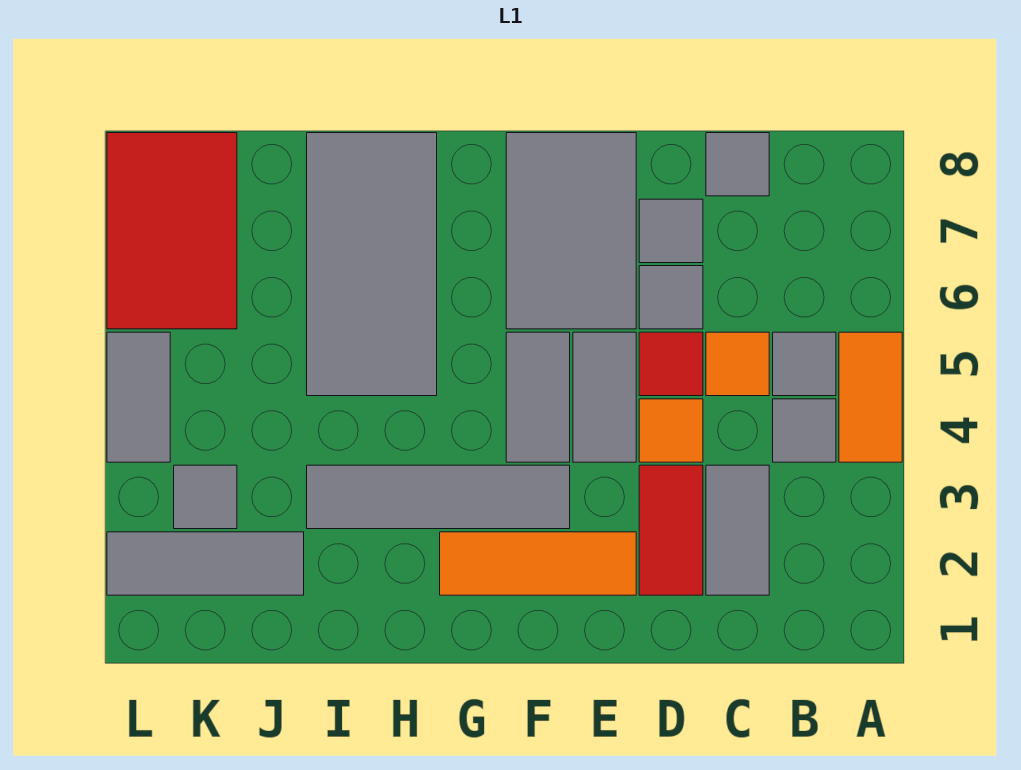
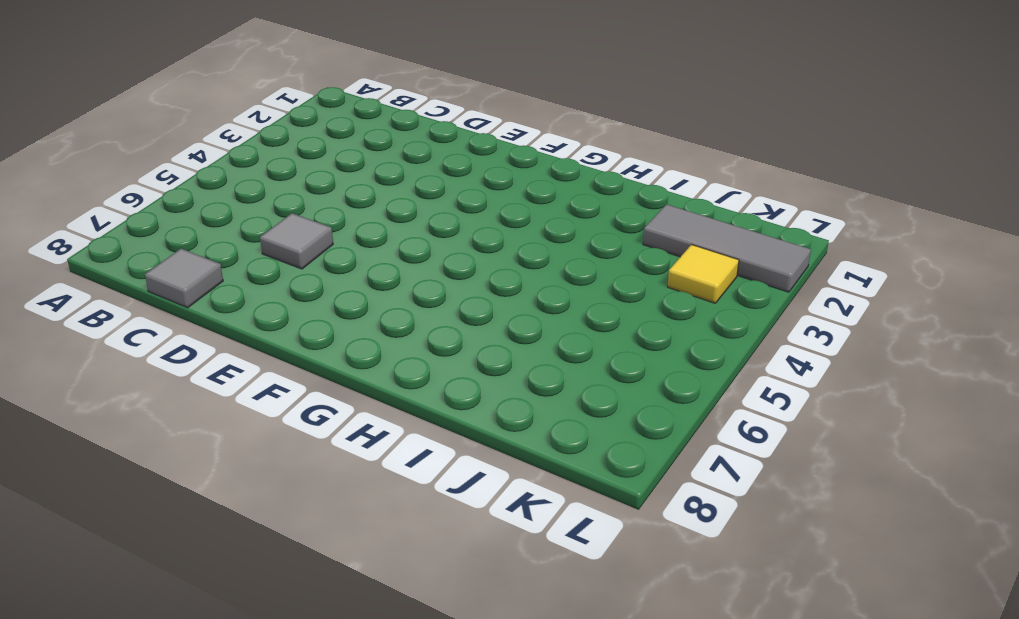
yellow tile K3 level 1 -> grey tile K3 level 1
none -> orange tile A4:A5 level 1
none -> grey tile B4 level 1
none -> grey tile B5 level 1

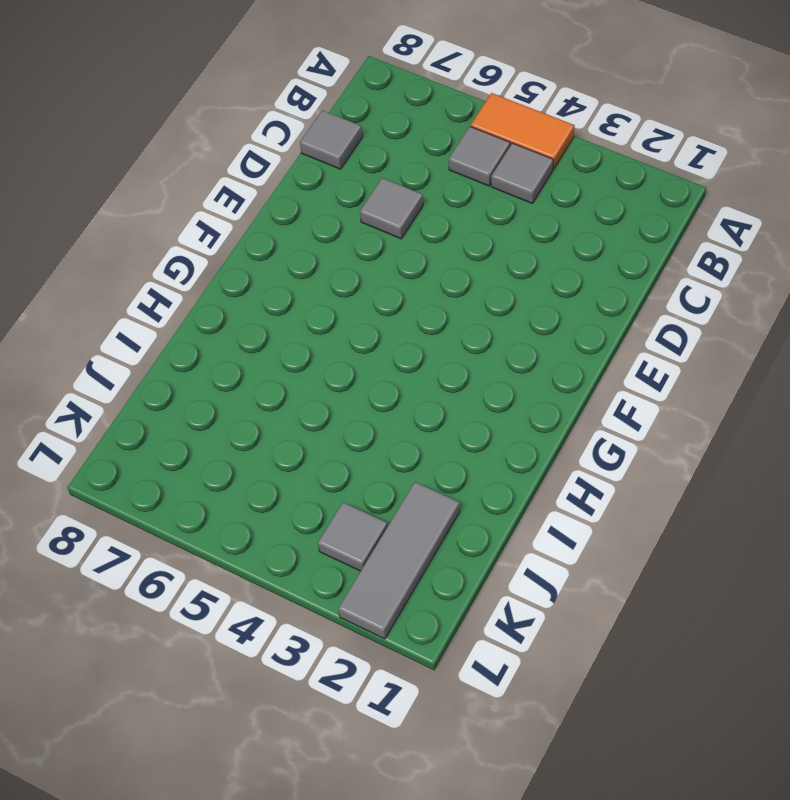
none -> grey tile C2:C3 level 1
none -> orange tile C5 level 1
none -> red tile D2:D3 level 1

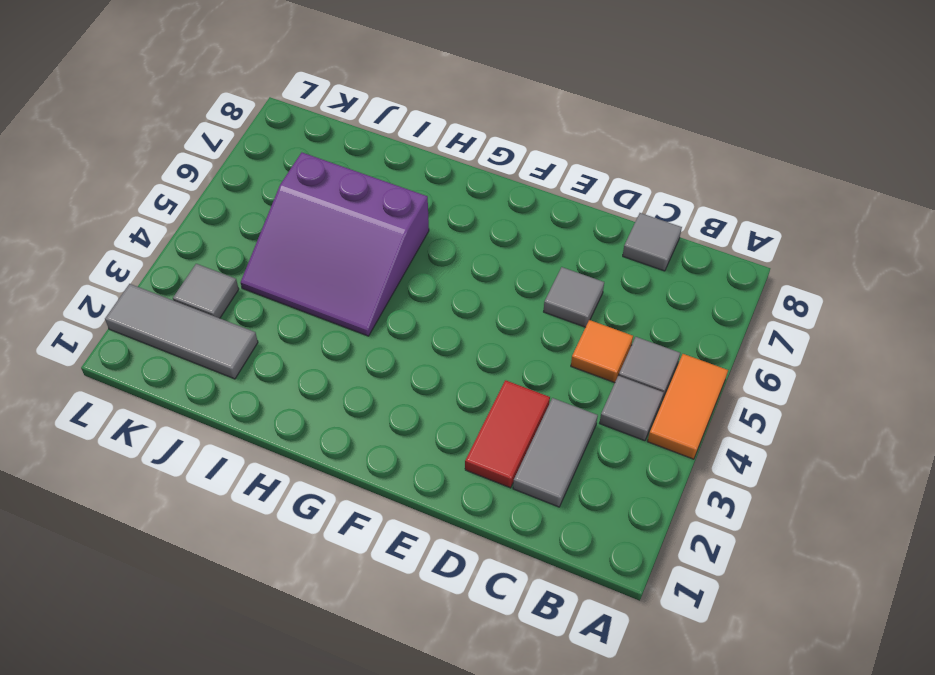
purple slope H4:J6 level 1 top 6 -> grey tile H5:I8 level 1
none -> orange tile D4 level 1
none -> red tile D5 level 1
none -> grey tile D7 level 1

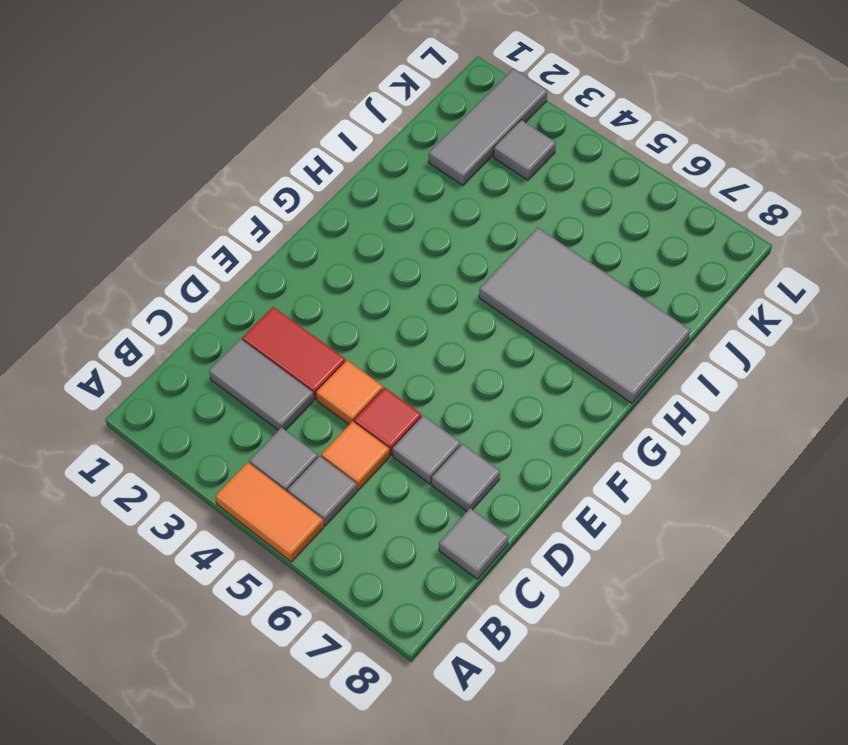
none -> orange tile E2:G2 level 1
none -> grey tile E4:E5 level 1
none -> grey tile E6:F8 level 1

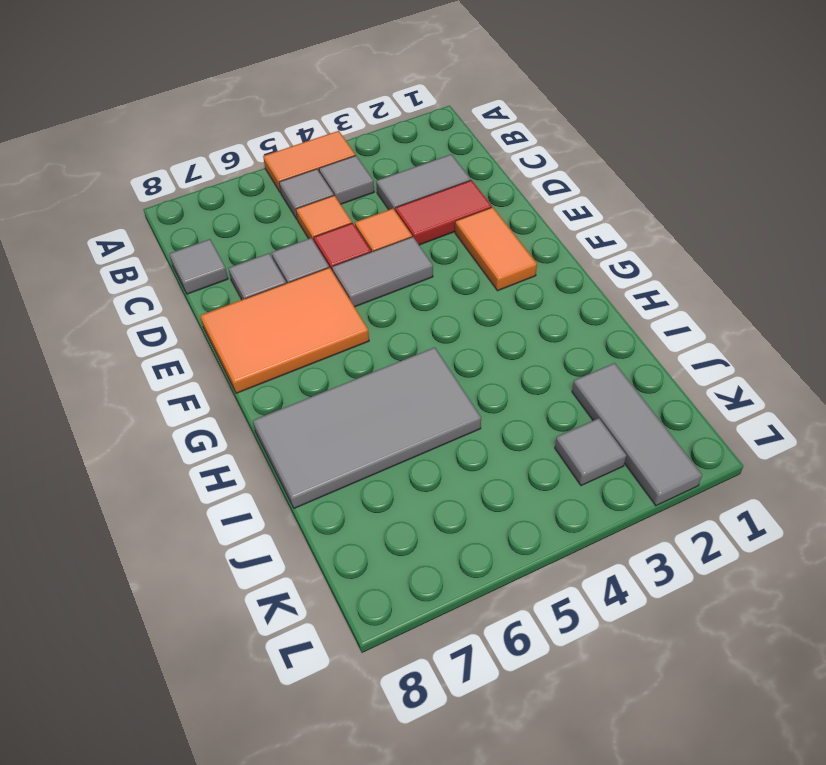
orange tile E2:F2 level 1 -> orange tile E2:G2 level 1
orange tile E6:F8 level 1 -> grey tile E6:F8 level 1
none -> grey tile F3:I3 level 1
none -> grey tile F4:F5 level 1
none -> red tile K6:L8 level 1

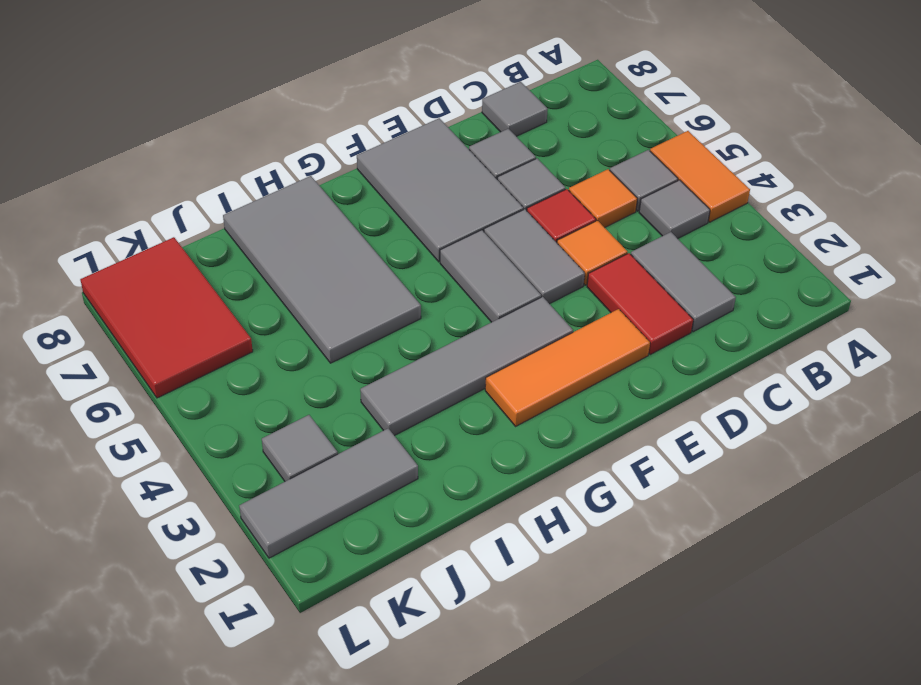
none -> grey tile L4:L5 level 1

